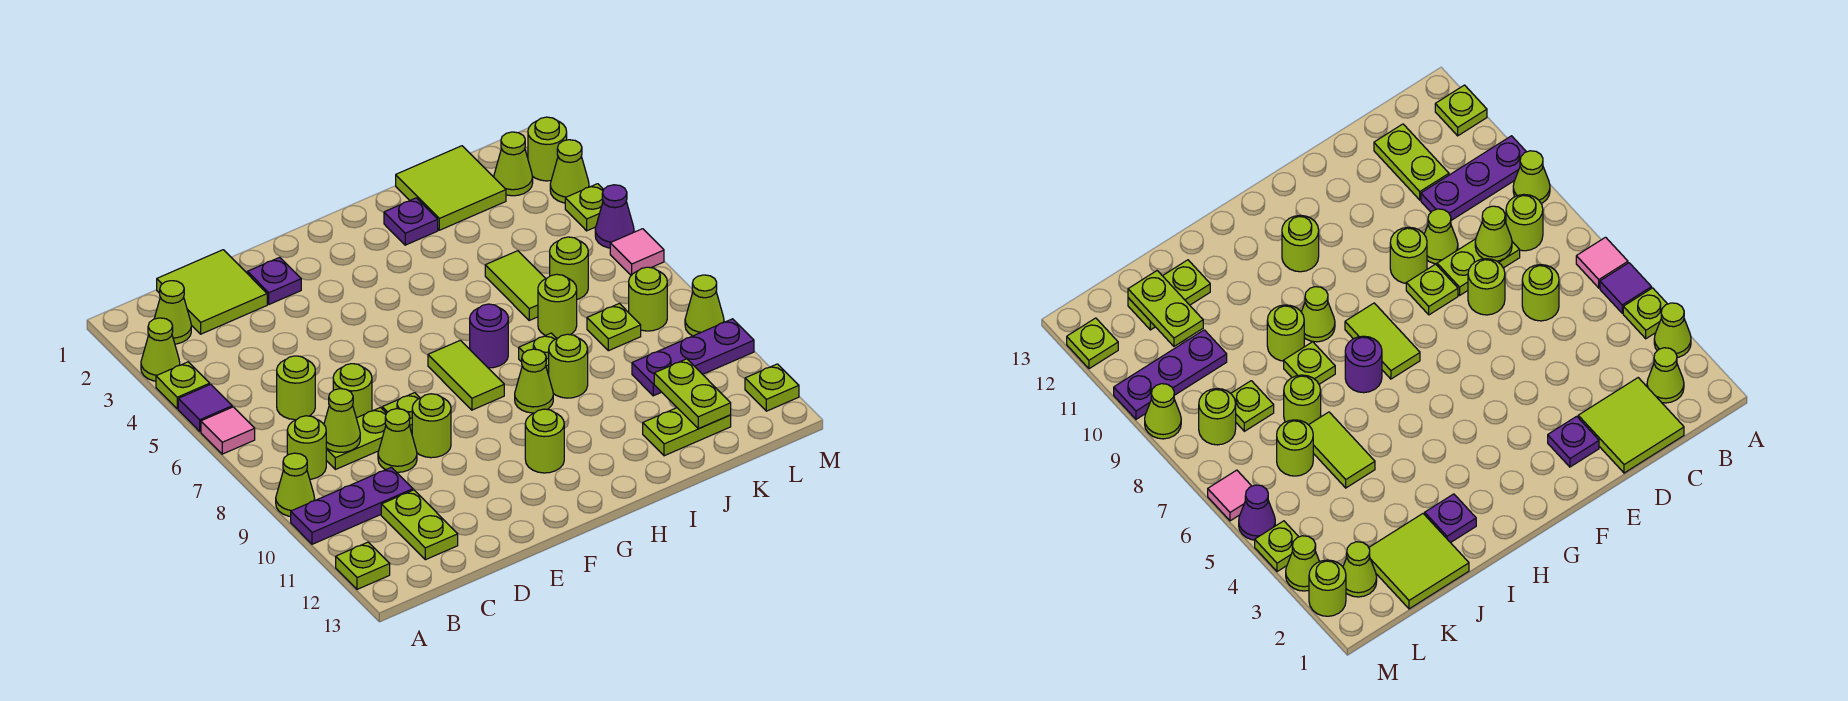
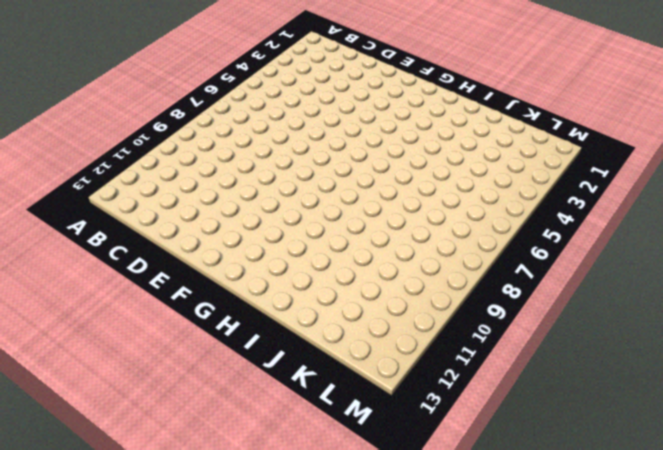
none -> lime cone A3 level 1
none -> lime plate A4 level 1
none -> purple tile A5 level 1
none -> pink tile A6 level 1

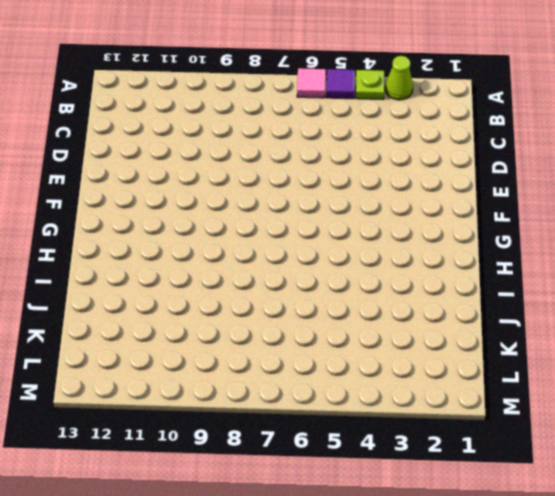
none -> lime cone A9 level 1
none -> purple plate A10:C10 level 1
none -> lime plate A12 level 1
none -> lime cone B2 level 1

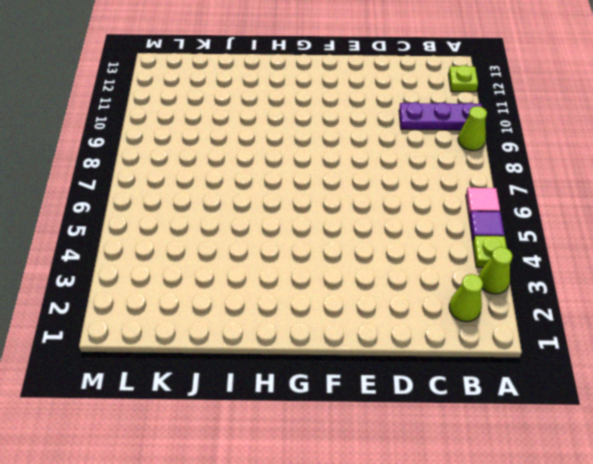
none -> lime round brick B8 level 1
none -> lime tile C1:D2 level 1
none -> lime round brick C6 level 1
none -> lime plate C8:D8 level 1

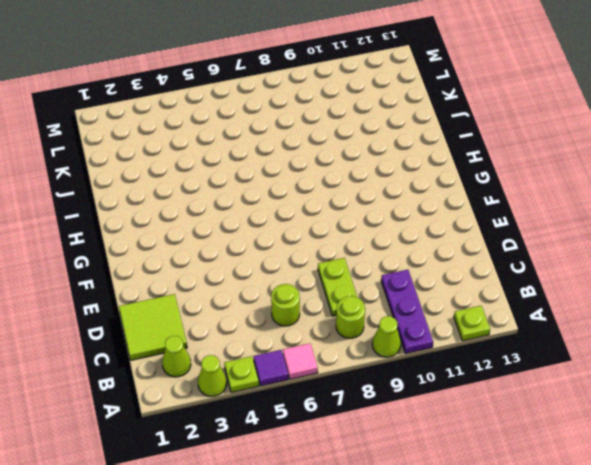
none -> lime plate C11:C12 level 1
none -> lime round brick D7 level 1
none -> lime cone D9 level 1
none -> purple plate E2 level 1

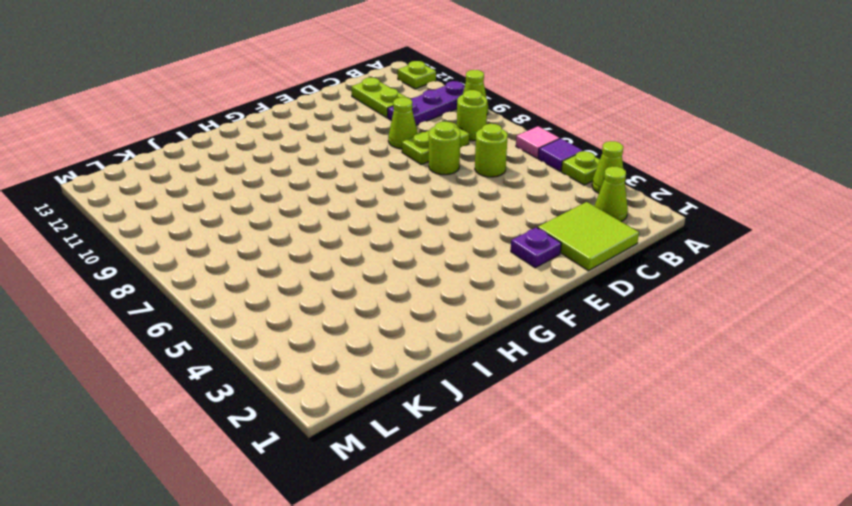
none -> lime plate E8 level 1
none -> lime round brick E9 level 1
none -> lime tile G7:G8 level 1
none -> lime round brick G11 level 1

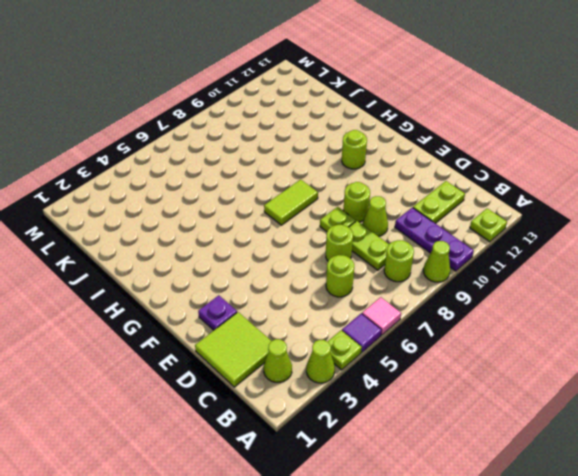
none -> purple round brick H7 level 1
none -> lime cone H9 level 1
none -> purple plate I2 level 1
none -> lime plate I8 level 1

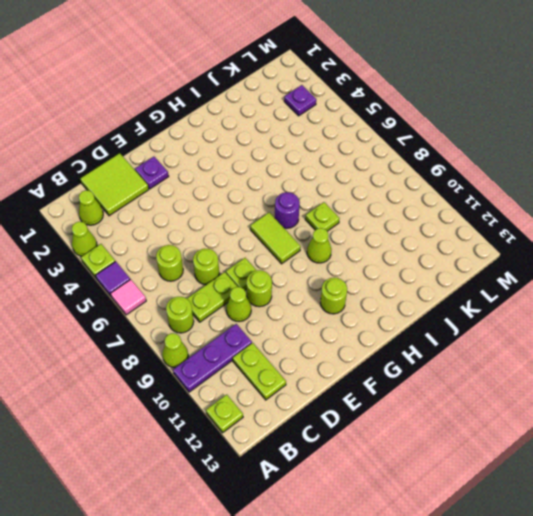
purple plate L3 level 1 -> purple plate I2 level 1
none -> lime round brick I9 level 1
none -> lime tile J1:K2 level 1
none -> lime tile J5:J6 level 1
none -> lime round brick J7 level 1

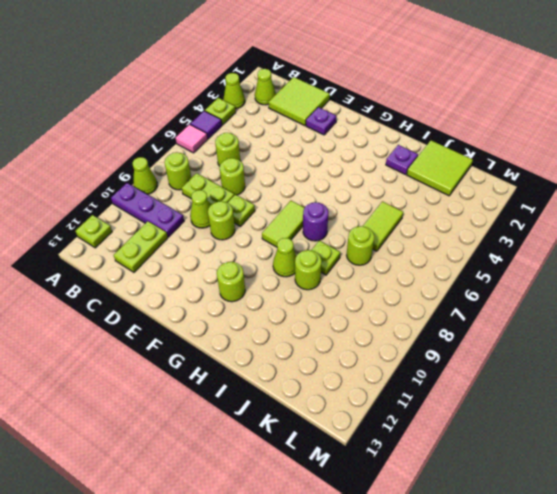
none -> lime plate J12:K12 level 1
none -> lime round brick K6 level 1
none -> lime plate K8 level 1
none -> purple plate K10:M10 level 1

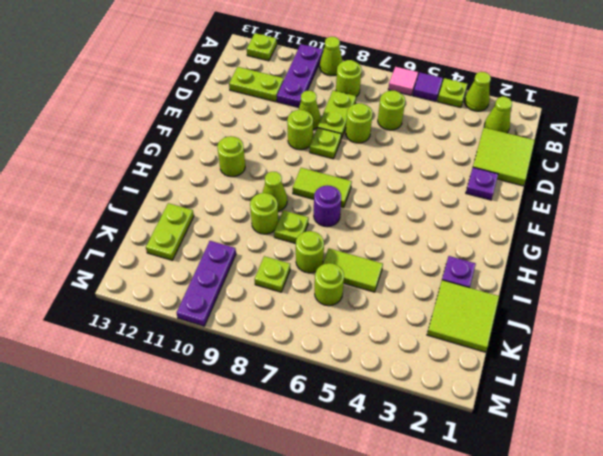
none -> lime cone L2 level 1
none -> lime round brick L8 level 1
none -> lime round brick M2 level 1
none -> lime cone M3 level 1

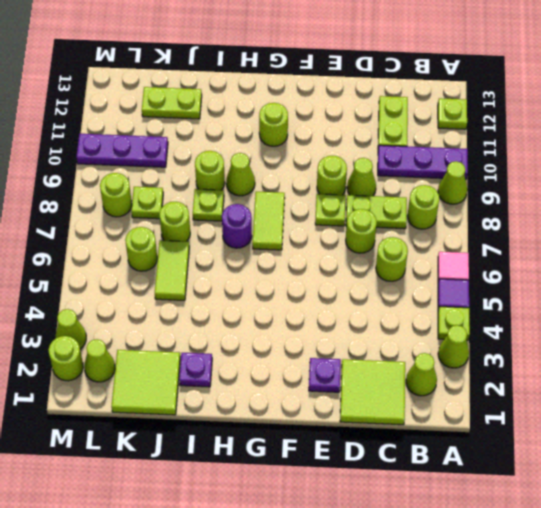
none -> lime plate M4 level 1
none -> purple cone M5 level 1
none -> pink tile M6 level 1
none -> lime cone M9 level 1

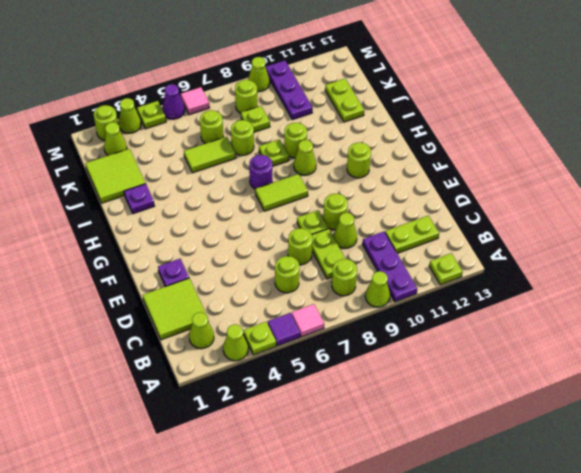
none -> lime plate M12 level 1
none -> lime cone C8 level 2
none -> lime plate K11:K12 level 2

